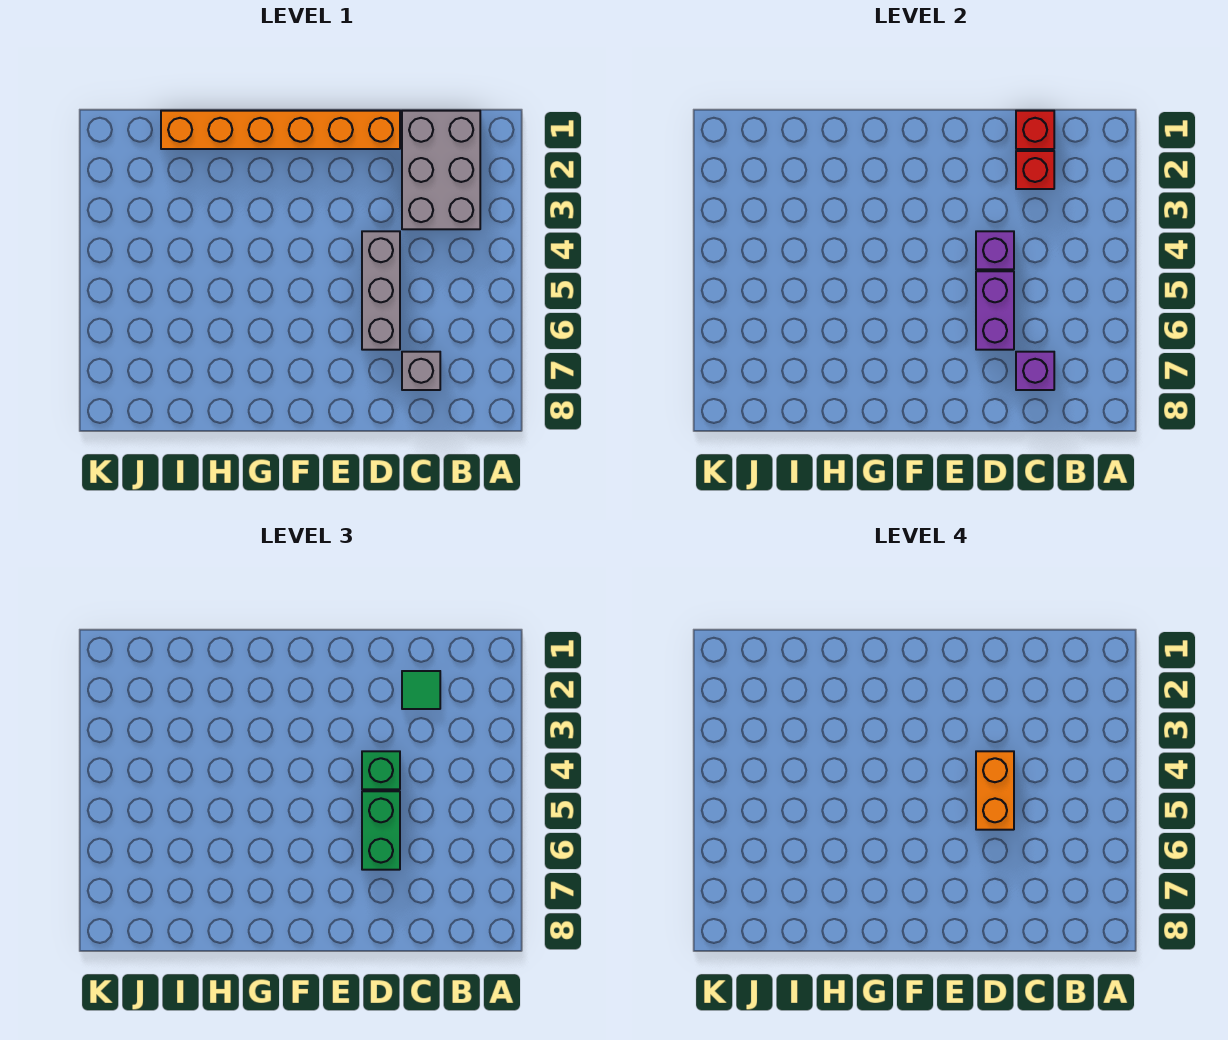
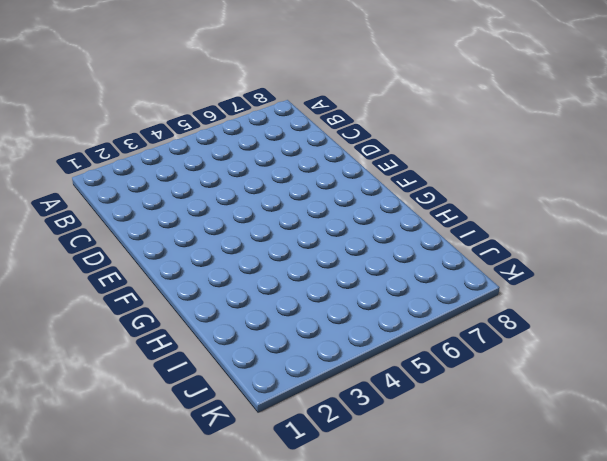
none -> grey brick B1:C3 level 1
none -> grey brick C7 level 1
none -> orange brick D1:I1 level 1

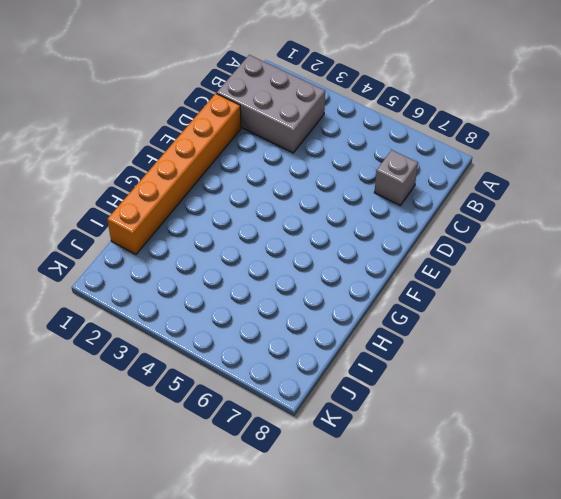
none -> grey brick D4:D6 level 1
none -> red brick C1 level 2
none -> red brick C2 level 2

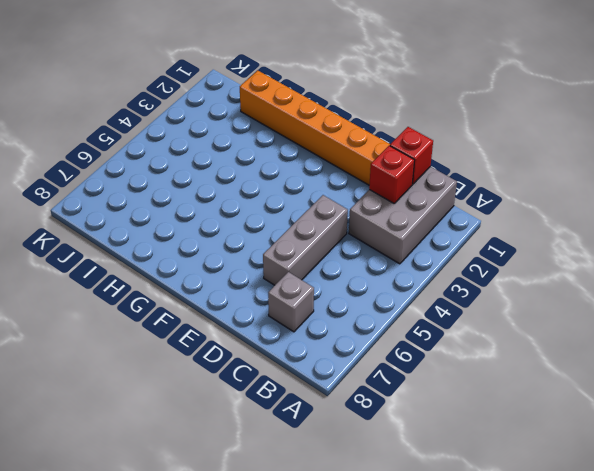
none -> purple brick C7 level 2
none -> purple brick D4 level 2
none -> purple brick D5:D6 level 2

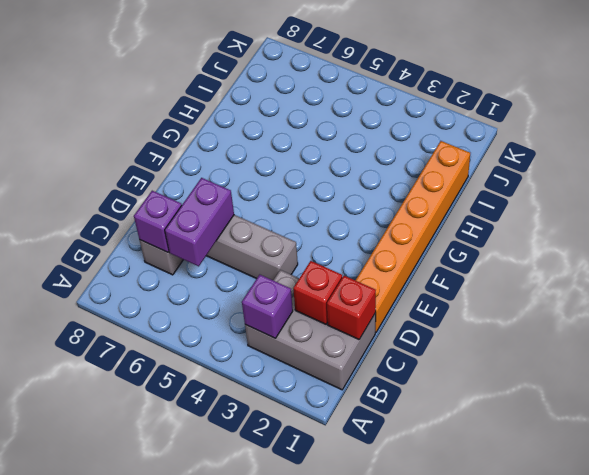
purple brick B3 level 2 -> purple brick D4 level 2
purple brick C6:D6 level 2 -> purple brick D5:D6 level 2
none -> green tile C2 level 3
none -> green brick D4 level 3
none -> green brick D5:D6 level 3

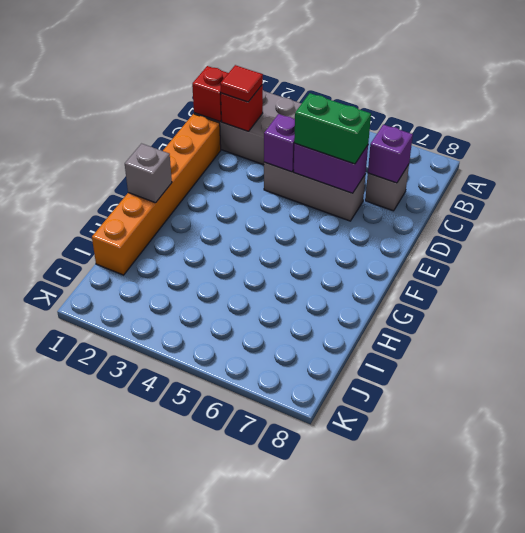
red tile C2 level 3 -> green tile C2 level 3
grey brick G1 level 2 -> none
none -> green brick D4 level 3
none -> orange brick D4:D5 level 4

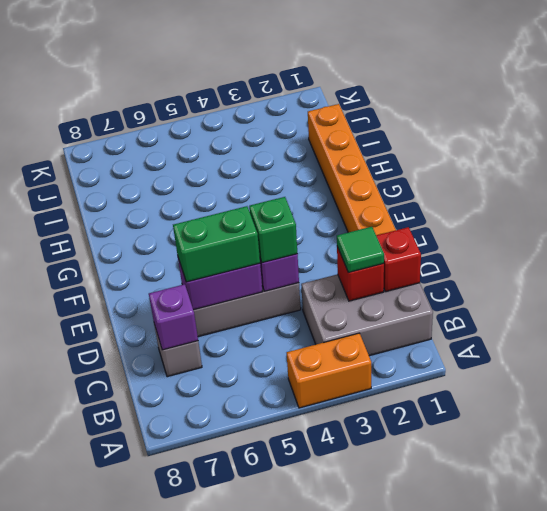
orange brick A3:A4 level 1 -> orange brick D4:D5 level 4

